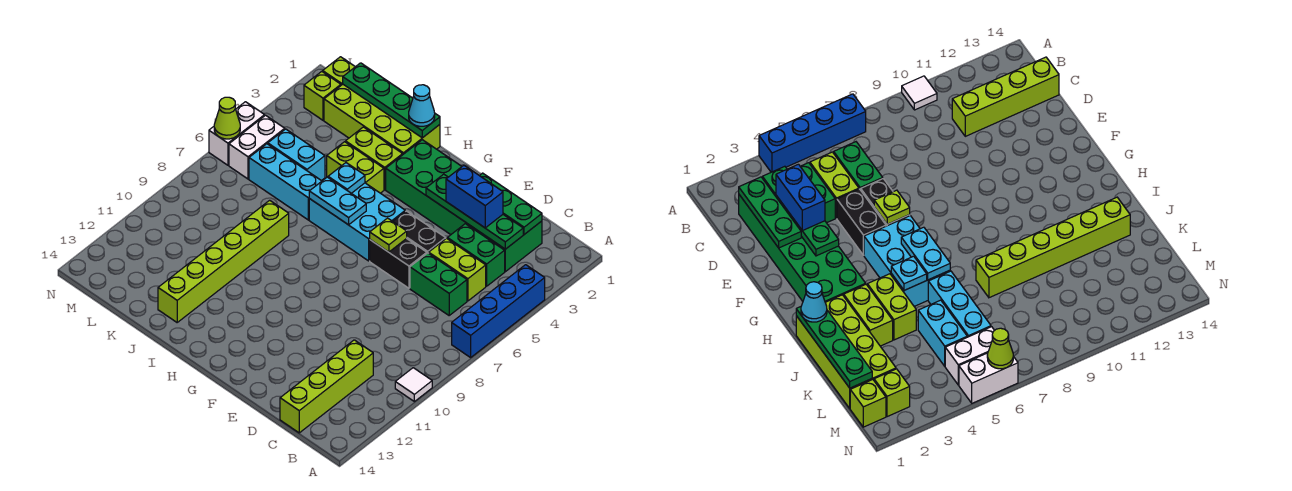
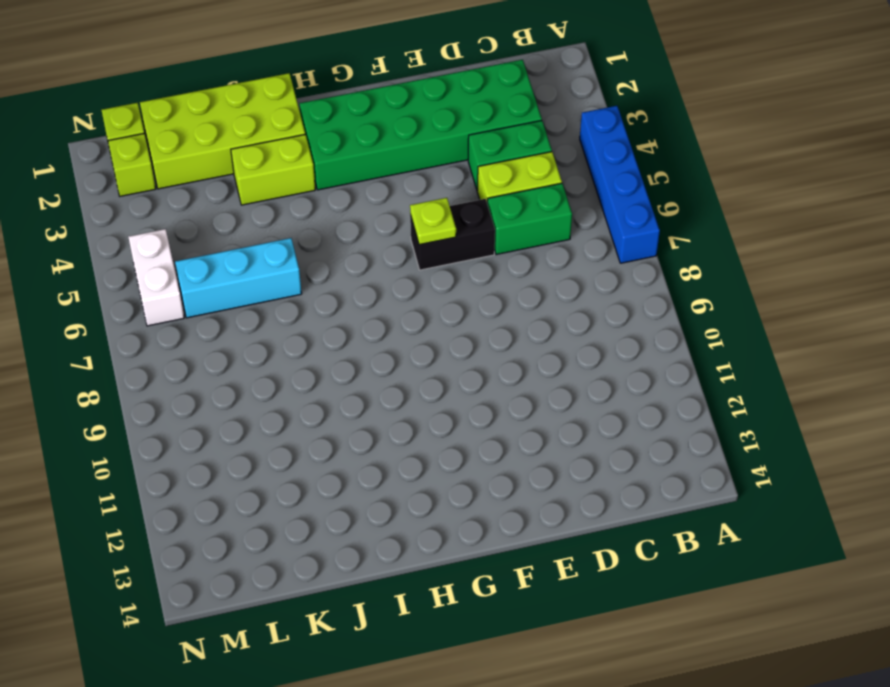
none -> white tile A10 level 1
none -> lime brick C11:C14 level 1
none -> black brick E5:F5 level 1

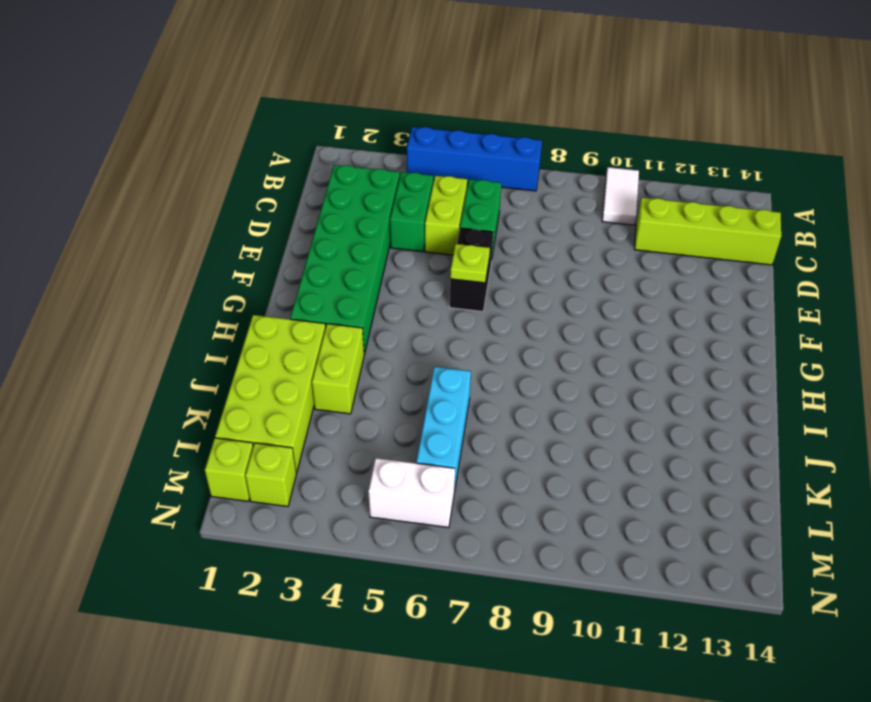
white tile A10:B10 level 1 -> white tile A10 level 1
none -> black brick E5:F5 level 1
none -> cyan brick G5:I6 level 1
none -> lime brick I4:J4 level 1

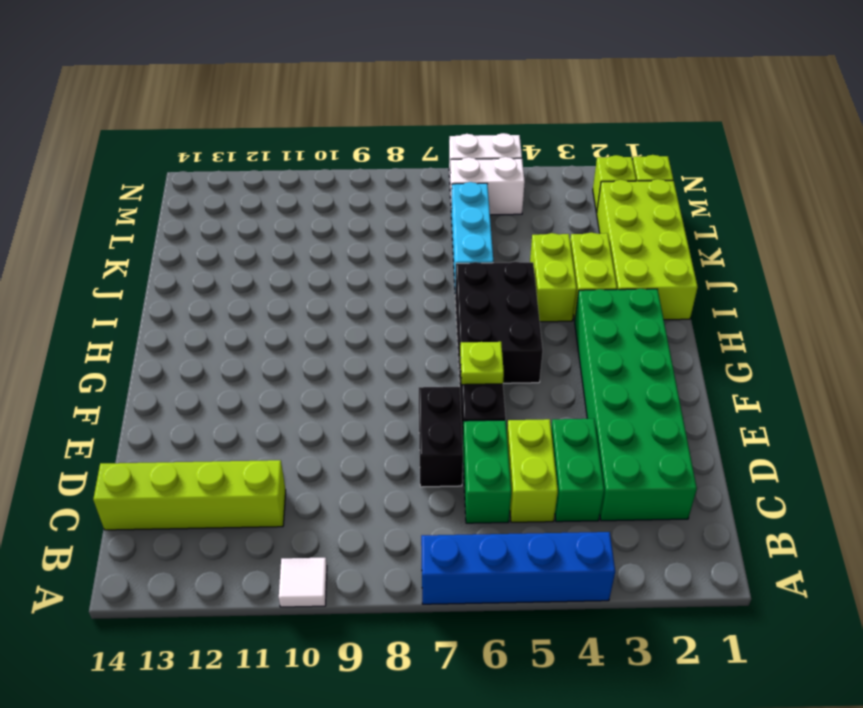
black brick D7:E7 level 1 -> black brick E5:F5 level 1
black brick G5:I6 level 1 -> cyan brick G5:I6 level 1
none -> lime brick J8:J13 level 1
none -> cyan brick K5:L5 level 1
none -> green plate C2:E2 level 2

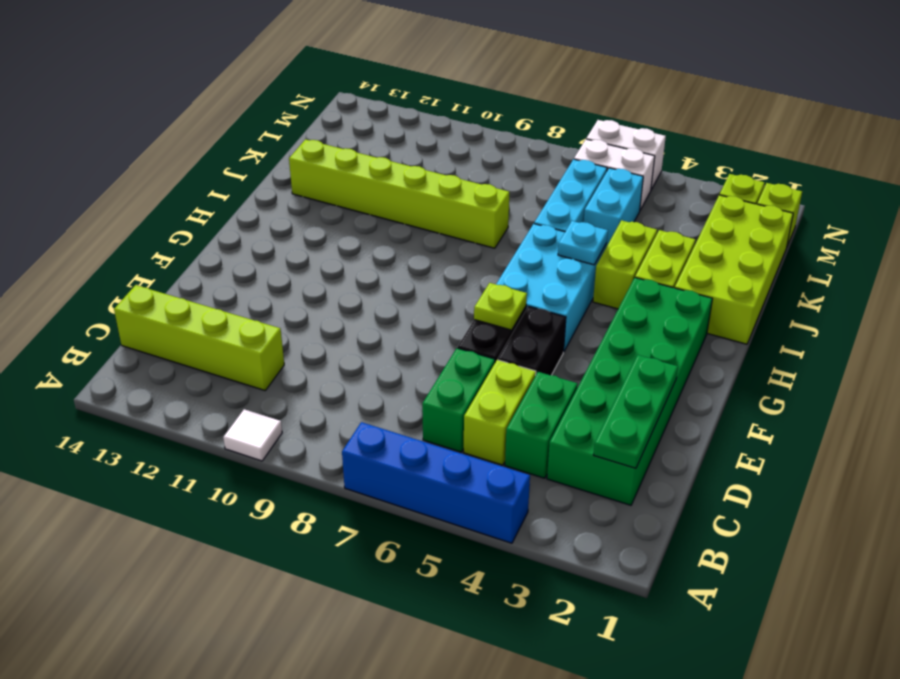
none -> green plate C3:F3 level 2
none -> cyan plate H6:I6 level 2
none -> green plate I1:L1 level 2

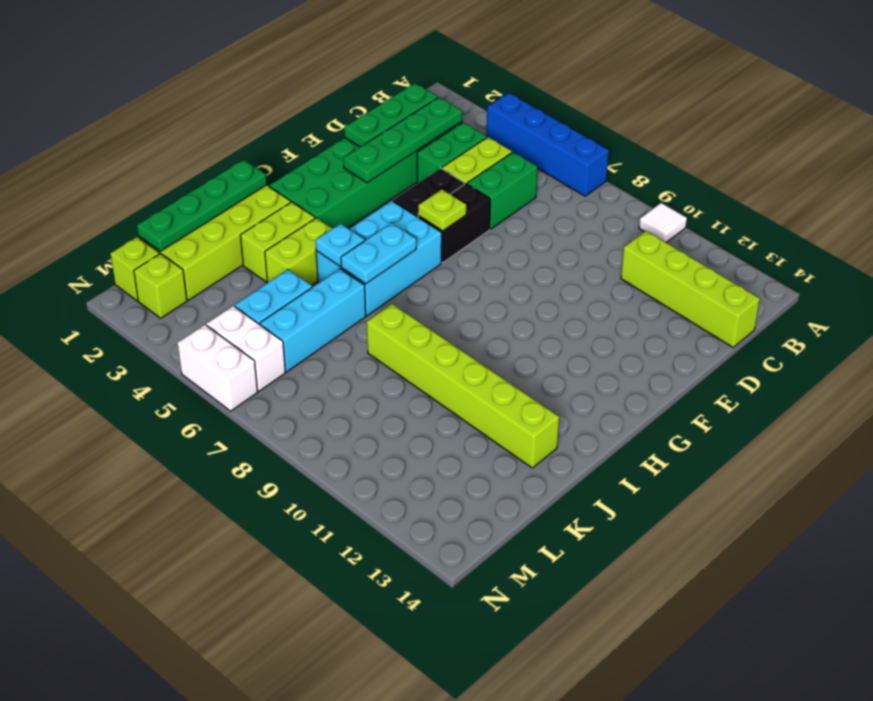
none -> lime cone N6 level 2
none -> blue brick D3:E3 level 3
none -> cyan cone I1 level 3

